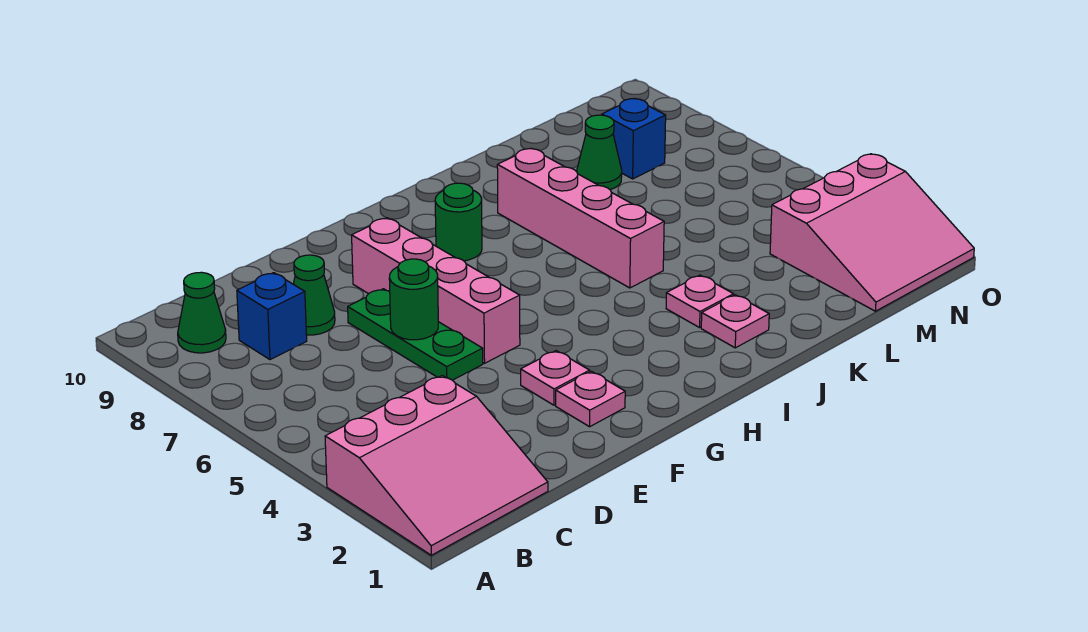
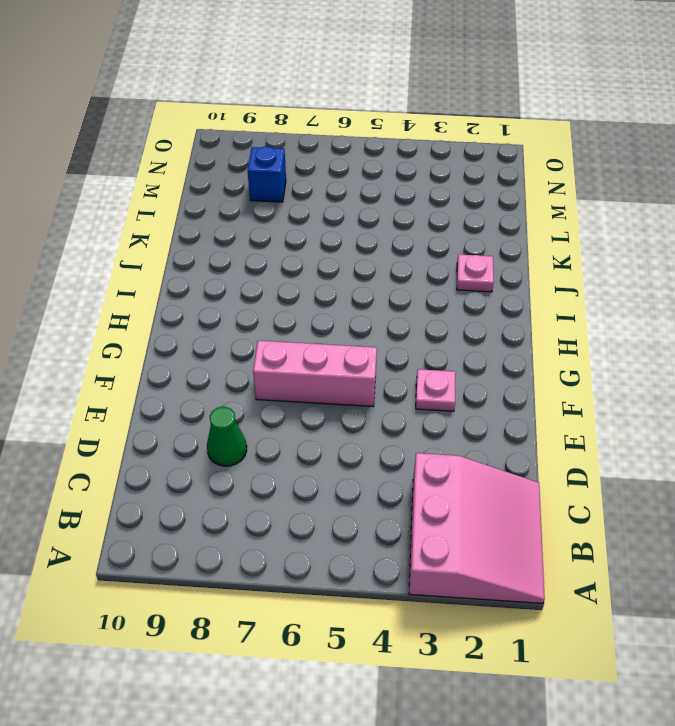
pink brick F5:F7 level 1 -> pink brick F5:F8 level 1
none -> green cone B9 level 1
none -> blue brick C8 level 1
none -> green plate E5:E7 level 1

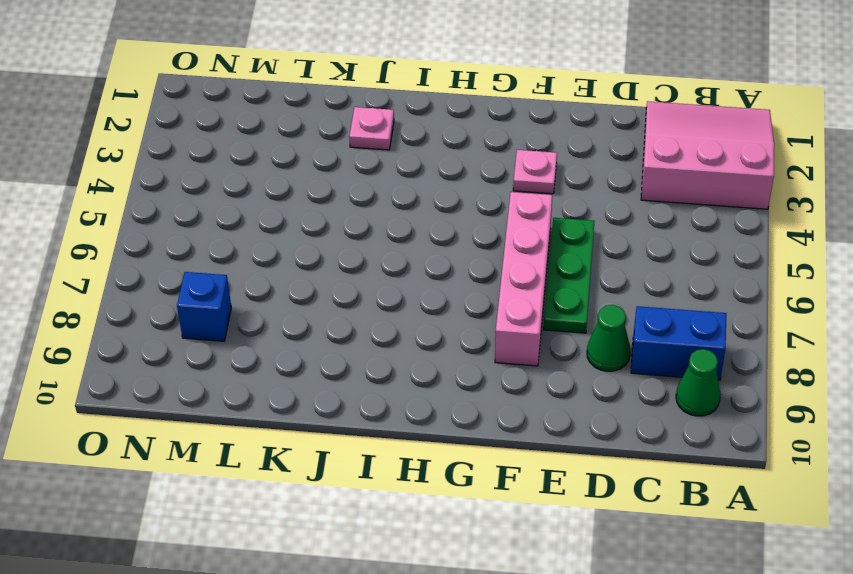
blue brick B8:C8 level 1 -> blue brick C8 level 1
none -> pink plate F2 level 1
none -> green round brick H8 level 1
none -> pink plate J3 level 1

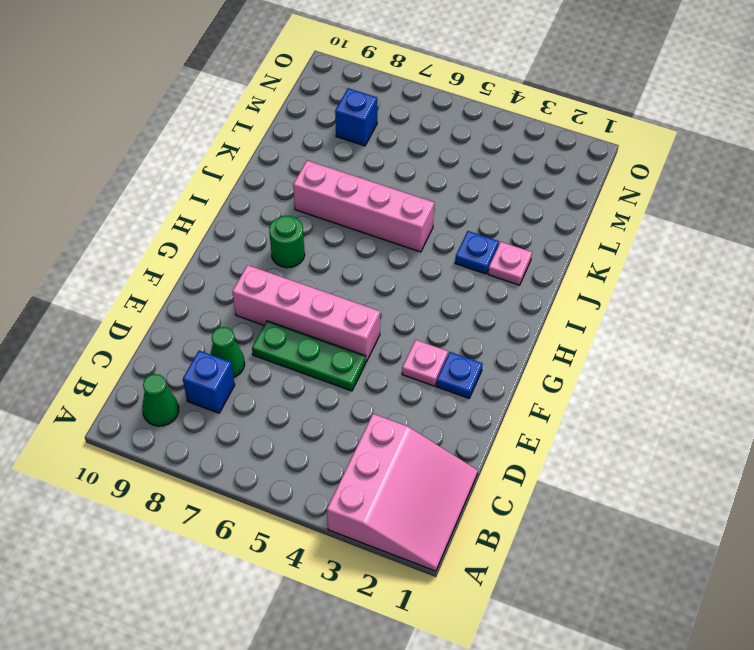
blue plate F2 level 1 -> pink plate F2 level 1
blue plate J3 level 1 -> pink plate J3 level 1
none -> green cone L8 level 1
none -> pink slope M1:O3 level 1 top 3
none -> green round brick E6 level 2

